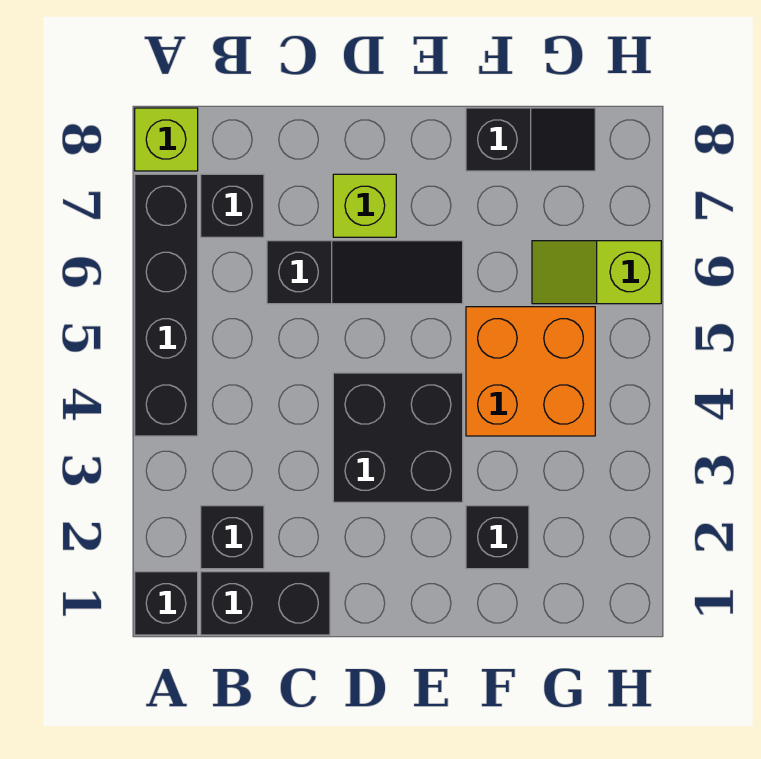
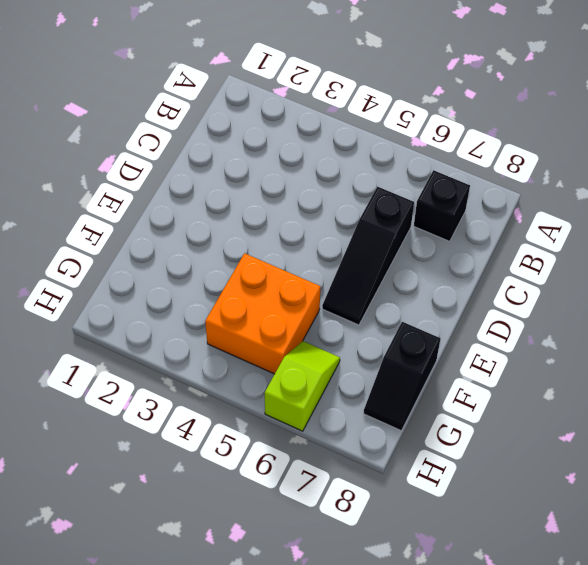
none -> black brick A1 level 1
none -> black brick A4:A7 level 1
none -> lime brick A8 level 1

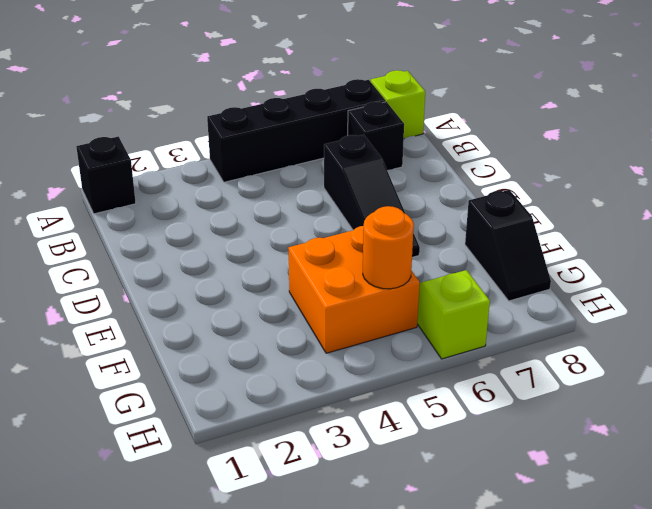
orange round brick G5 level 2 -> none
none -> black brick B1:C1 level 1
none -> black brick B2 level 1
none -> black brick D3:E4 level 1

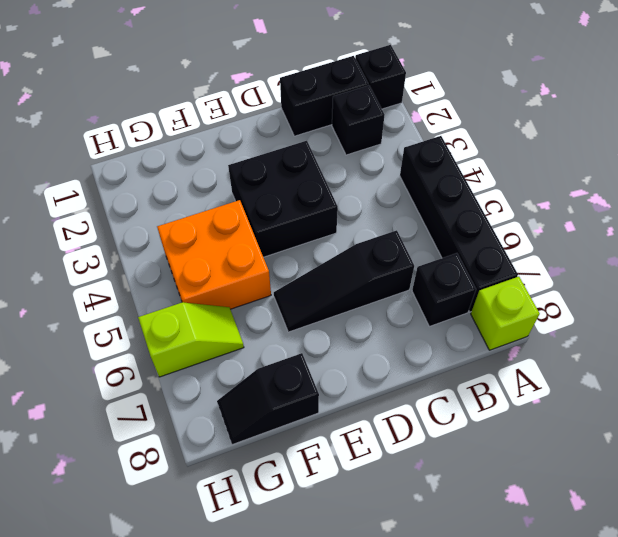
none -> lime brick D7 level 1
none -> black brick F2 level 1

